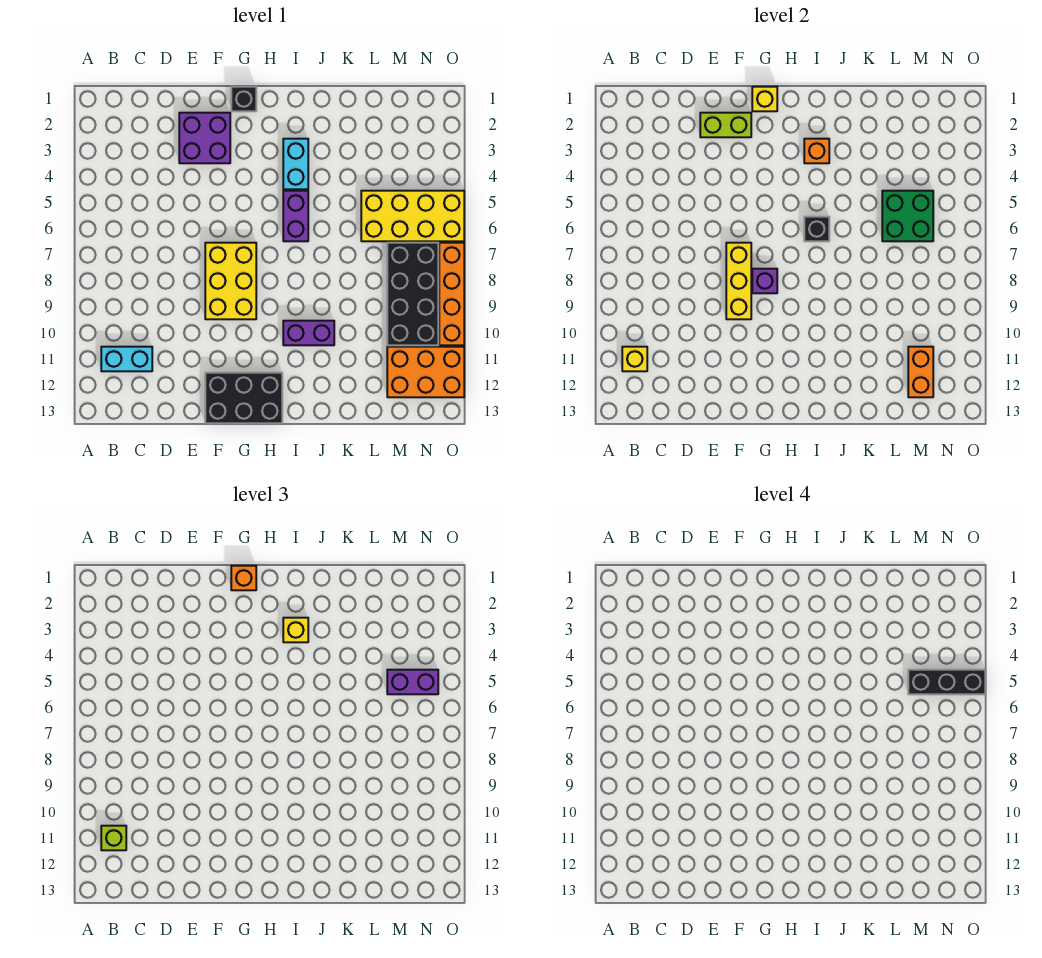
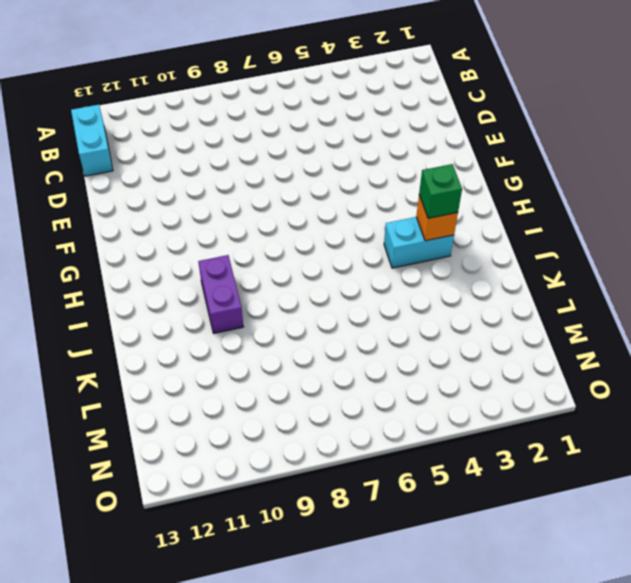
cyan brick B13:C13 level 1 -> cyan brick B11:C11 level 1
green brick I3 level 3 -> yellow brick I3 level 3
none -> purple brick E2:F3 level 1
none -> yellow brick F7:G9 level 1
none -> black brick F12:H13 level 1

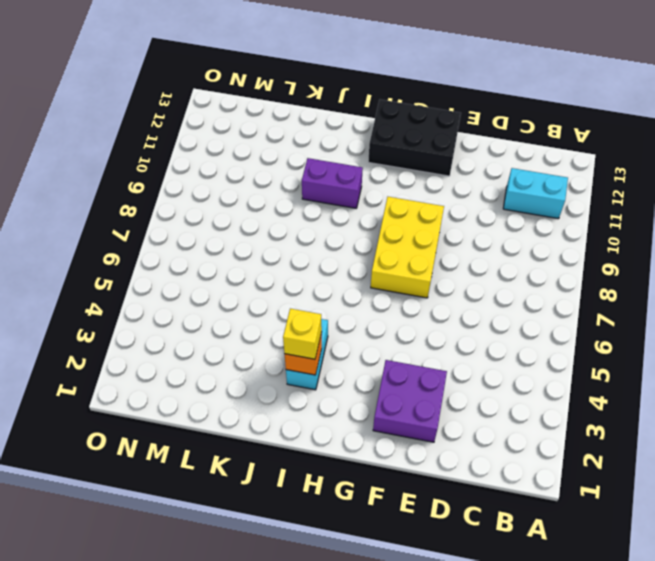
none -> black brick G1 level 1
none -> purple brick I5:I6 level 1
none -> yellow brick L5:O6 level 1

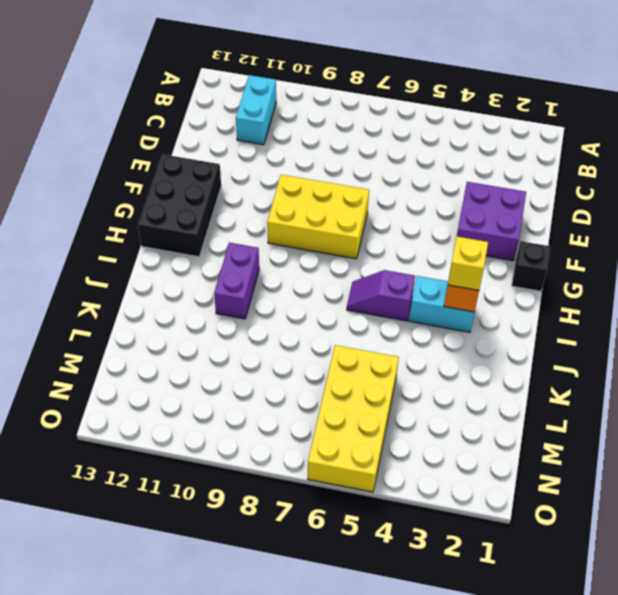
purple slope I5:I6 level 1 top 5 -> purple brick I5:I6 level 1
none -> black brick M7:N10 level 1
none -> orange brick M11:O12 level 1
none -> orange brick O7:O10 level 1

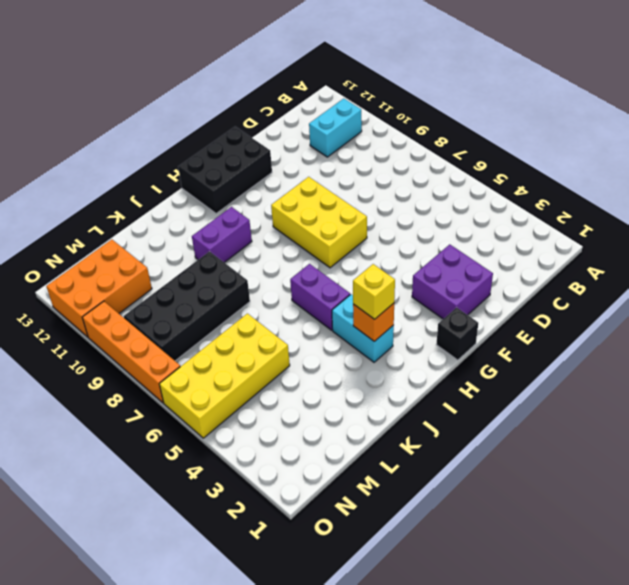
black brick K8:N9 level 1 -> black brick M7:N10 level 1
none -> yellow brick B11 level 2
none -> lime brick E2:F2 level 2
none -> yellow brick F7:F9 level 2

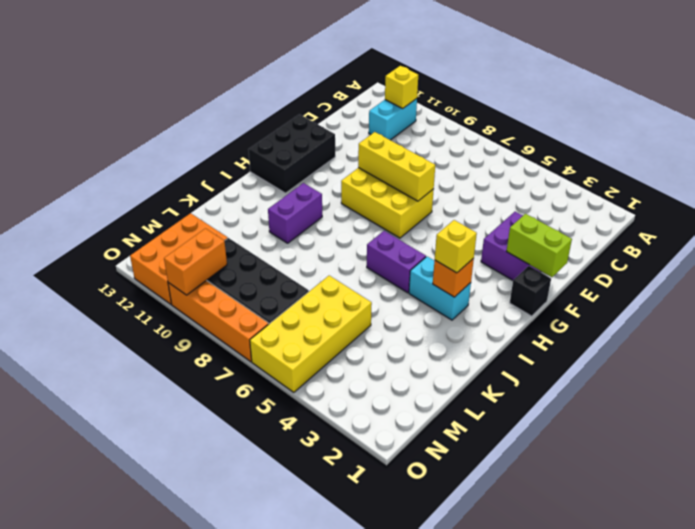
lime brick F1:F2 level 2 -> lime brick E2:F2 level 2
orange brick N10:O10 level 2 -> orange brick M11:M12 level 2
none -> yellow brick G1 level 2
none -> purple brick G8 level 2
none -> black brick I6 level 2

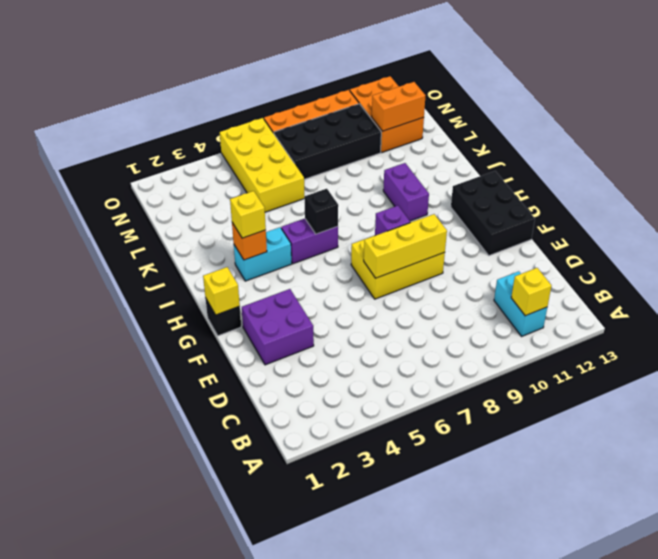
none -> lime brick E2:F2 level 2
none -> green brick L5:M6 level 2
none -> lime brick B11 level 3

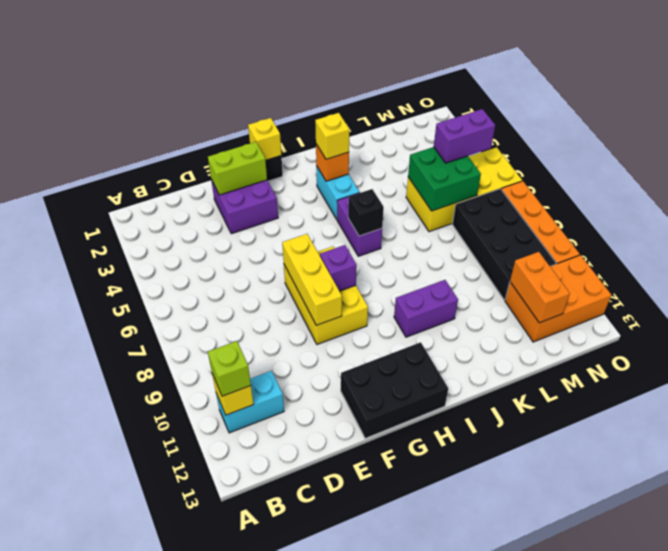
none -> orange brick G1 level 3
none -> black brick M5:O5 level 4

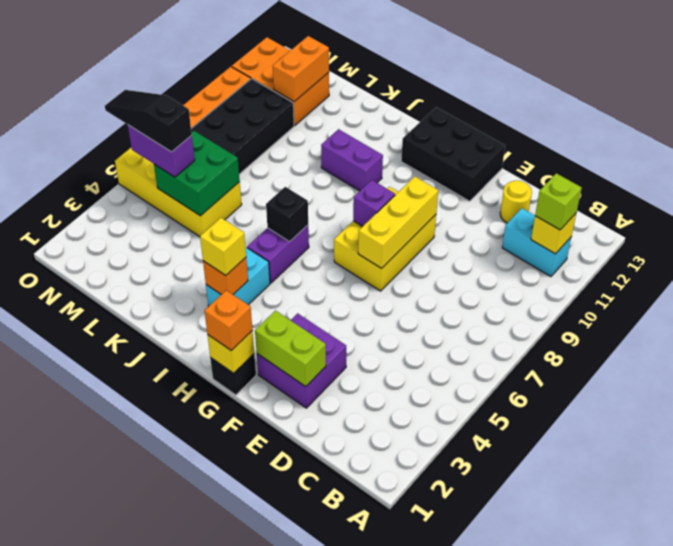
yellow round brick D12 level 1 -> none
black slope M5:O5 level 4 top M -> black brick M5:O5 level 4

